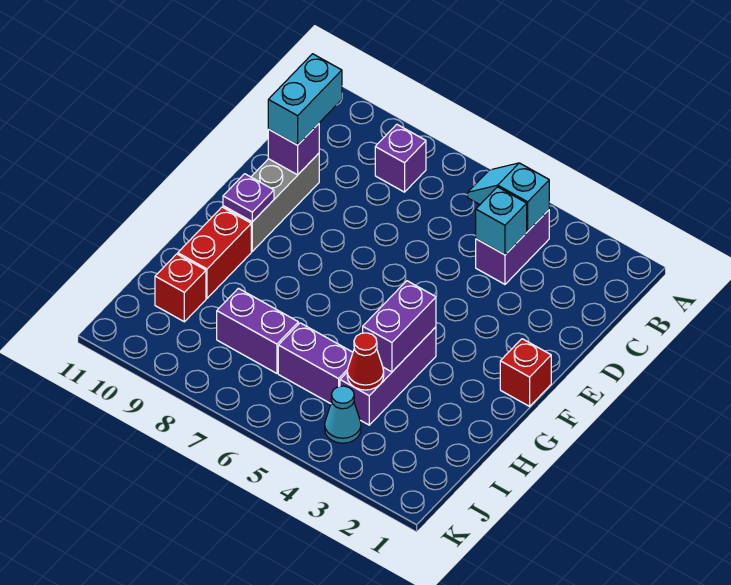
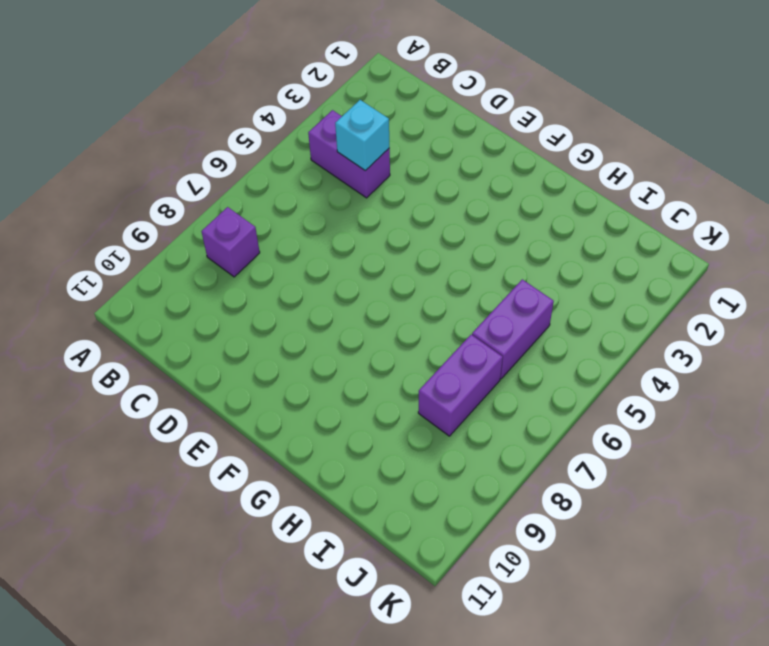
none -> grey brick D10:F10 level 1
none -> red brick F1 level 1
none -> purple brick G4:I4 level 1

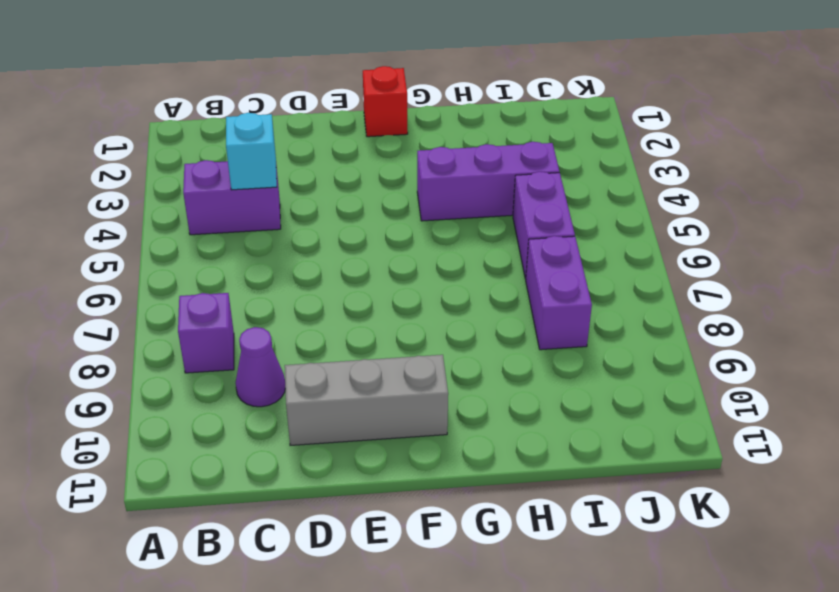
purple cone C9 level 1 -> none
none -> red brick G10:H10 level 1
none -> red brick I10 level 1
none -> cyan cone J4 level 1

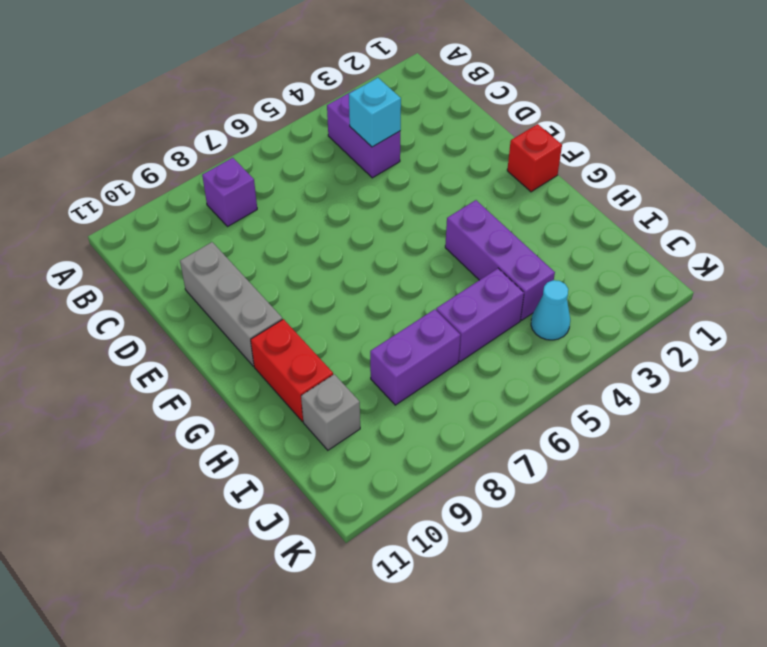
grey brick I10 level 1 -> red brick I10 level 1
none -> cyan slope B4:B5 level 2 top 4
none -> purple brick D10 level 2
none -> purple plate F10 level 2

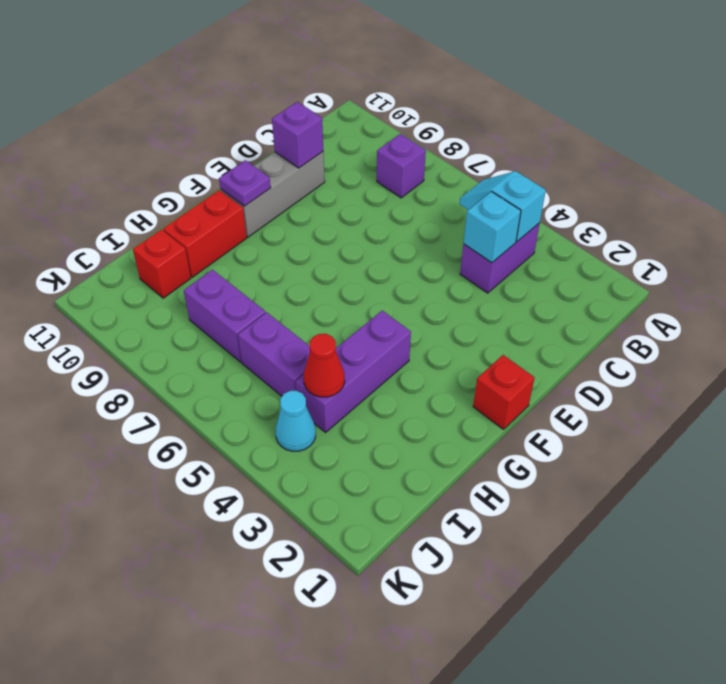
none -> purple brick G4:H4 level 2
none -> cyan brick C10:D10 level 3

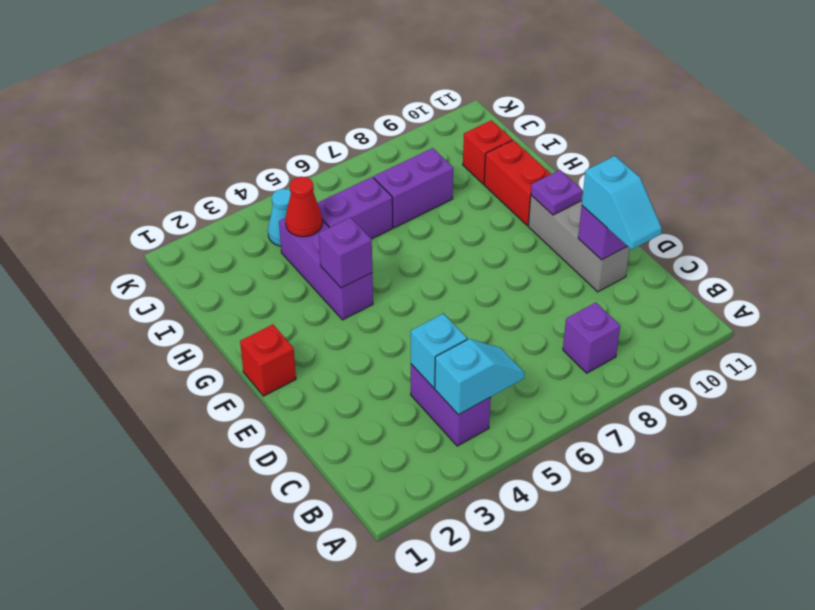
cyan slope C10:D10 level 3 top D -> cyan brick C10:D10 level 3
purple brick G4 level 2 -> purple brick G4:H4 level 2

